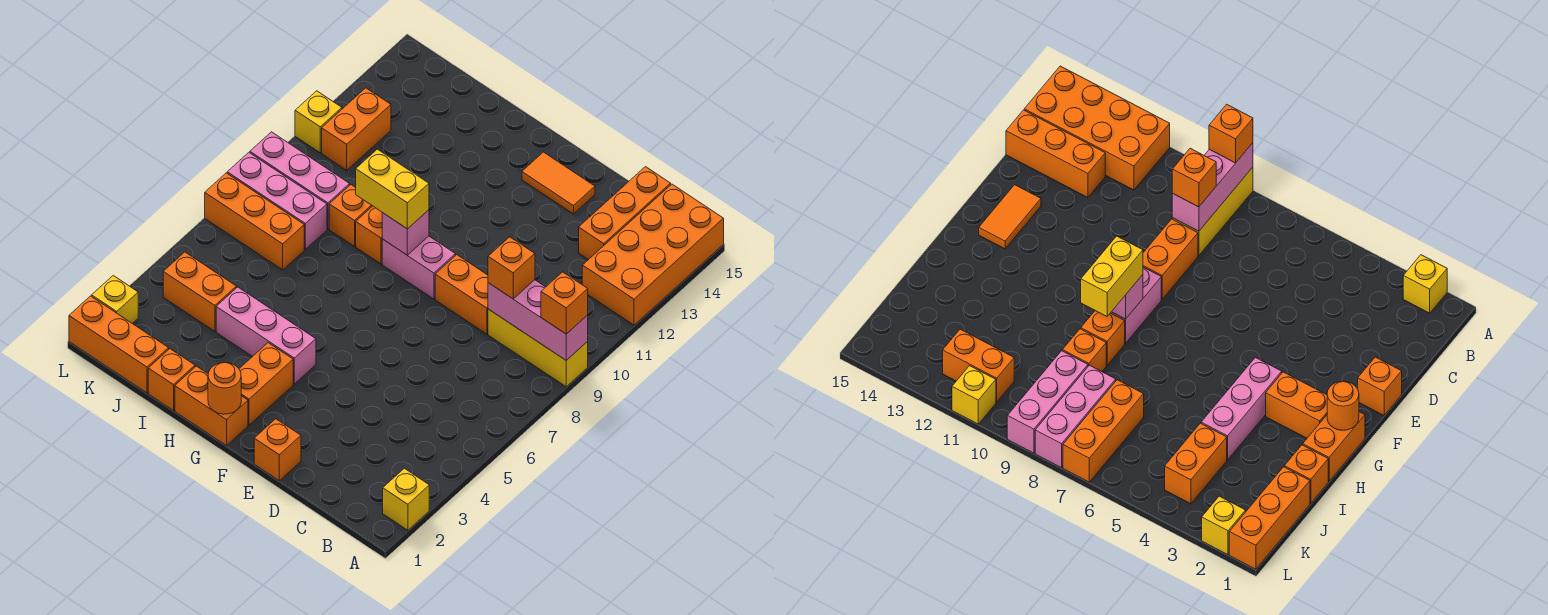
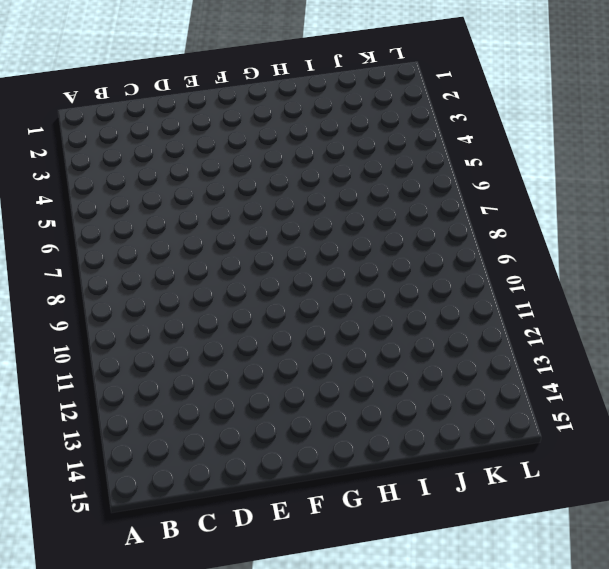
none -> yellow brick A2 level 1
none -> yellow brick A9:C9 level 1
none -> orange brick A12:B15 level 1

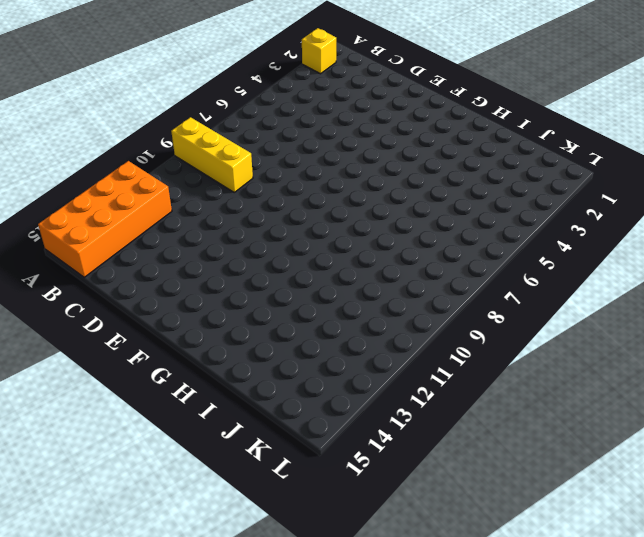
none -> orange brick C13:C15 level 1
none -> orange brick D9:E9 level 1
none -> orange brick E1 level 1

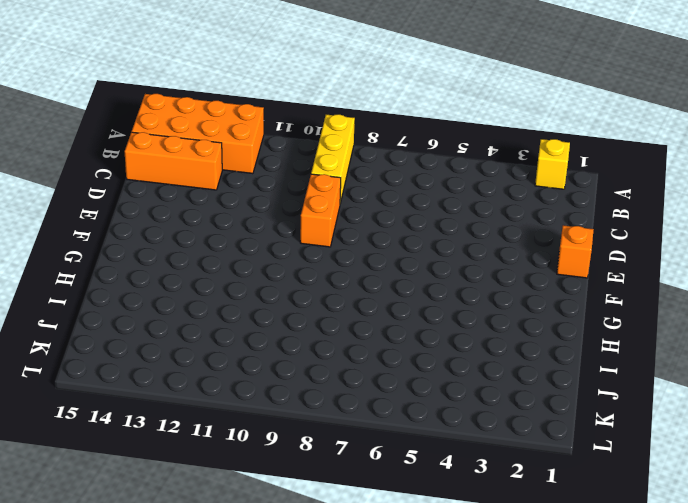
none -> orange tile E14:F14 level 1
none -> pink brick F9:G9 level 1
none -> orange brick G1:H1 level 1

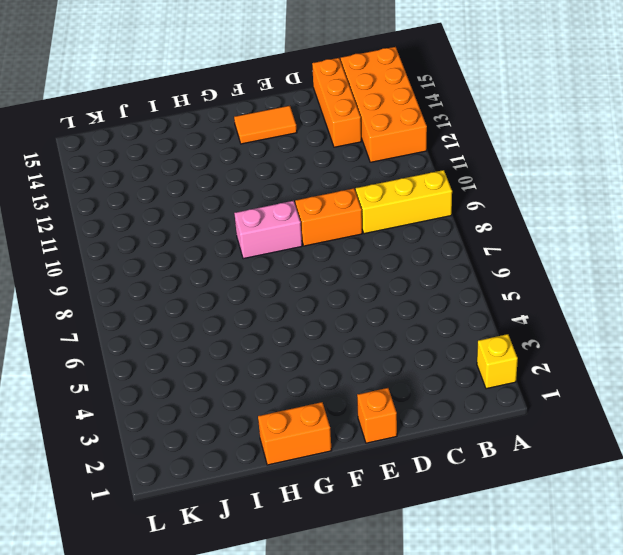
none -> orange brick G2:G3 level 1
none -> pink brick G4:I4 level 1
none -> orange brick H9 level 1

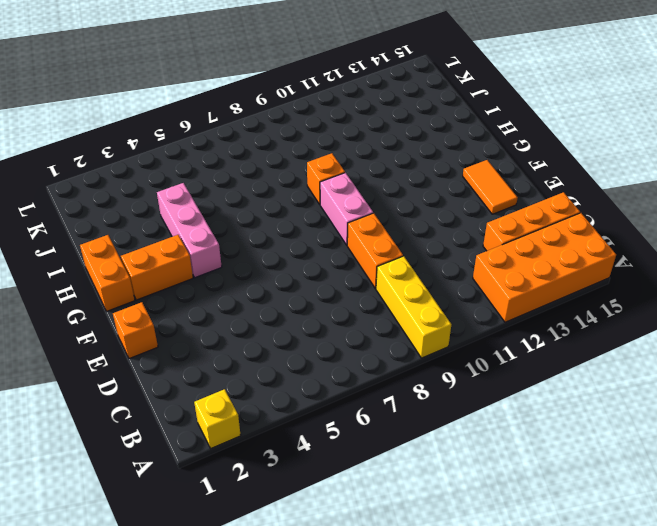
none -> orange brick I1 level 1
none -> orange brick I9 level 1
none -> orange brick J1:L1 level 1

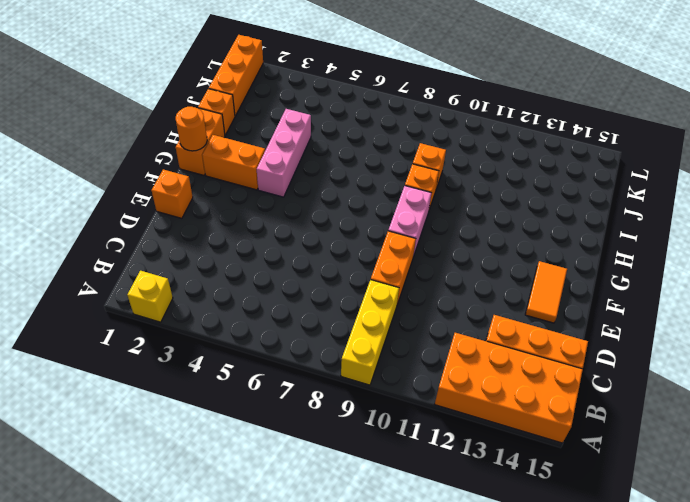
none -> orange brick J4:K4 level 1
none -> orange brick J7:L7 level 1
none -> pink brick J8:L8 level 1

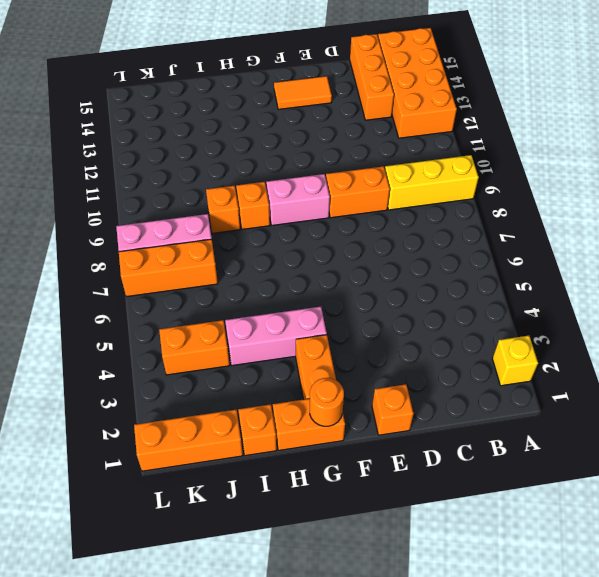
none -> pink brick J9:L9 level 1
none -> orange brick K11:K12 level 1
none -> yellow brick L2 level 1

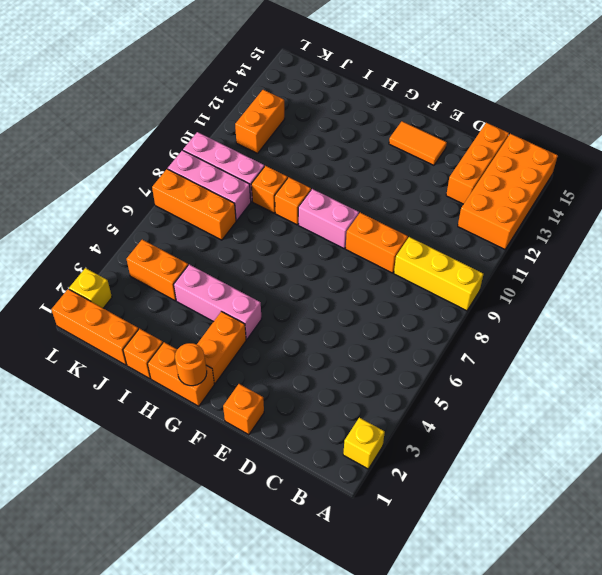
none -> yellow brick L11 level 1
none -> pink brick A9:C9 level 2
none -> pink brick G9 level 2

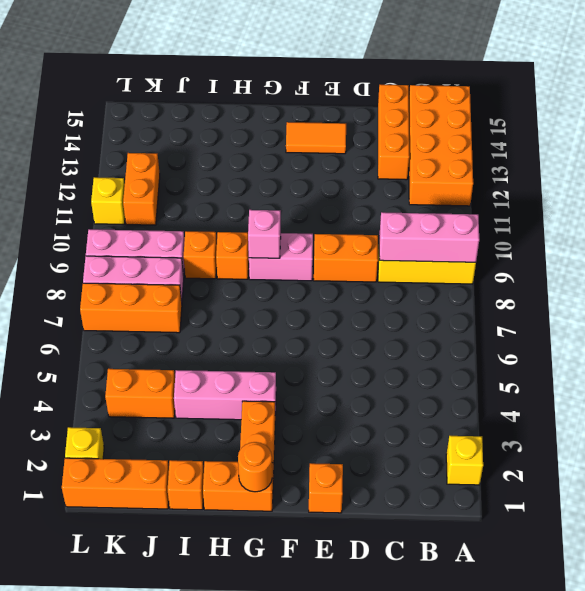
none -> orange brick A9 level 3
none -> orange brick C9 level 3
none -> yellow brick G9:H9 level 3

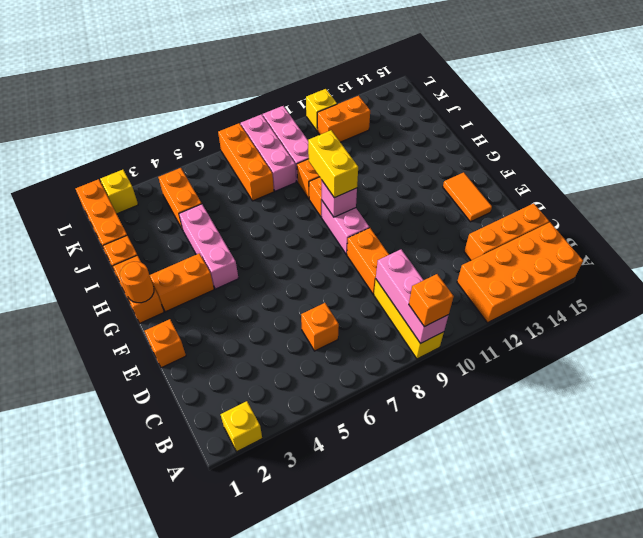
orange brick C6 level 1 -> orange brick C9 level 3

